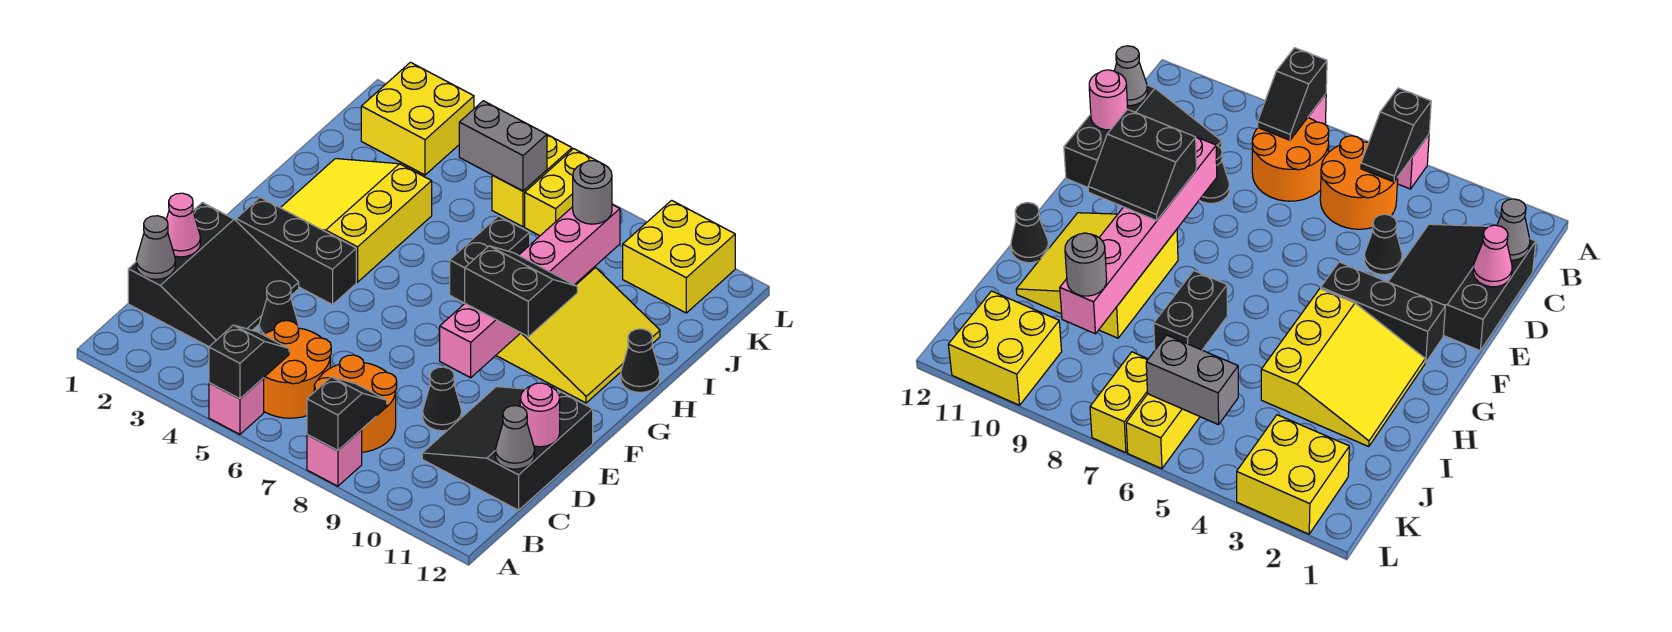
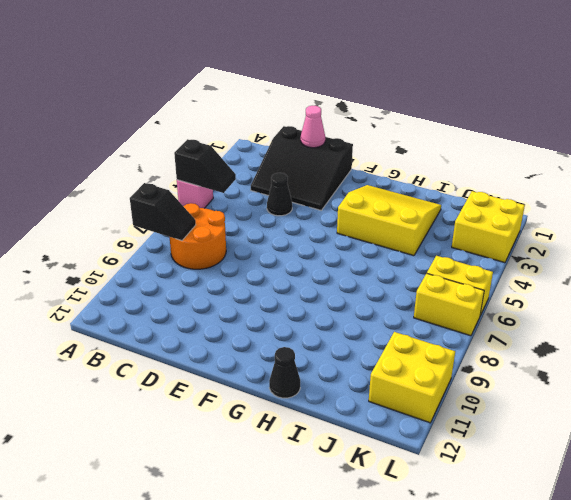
none -> pink brick A8 level 1
none -> orange round brick B5:C6 level 1
none -> black slope C10:E12 level 1 top 12

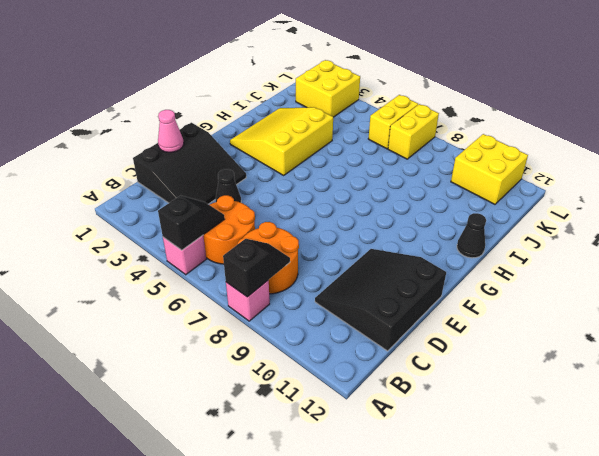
none -> black cone D9 level 1
none -> black brick F2:F4 level 1
none -> yellow slope G9:I11 level 1 top 9

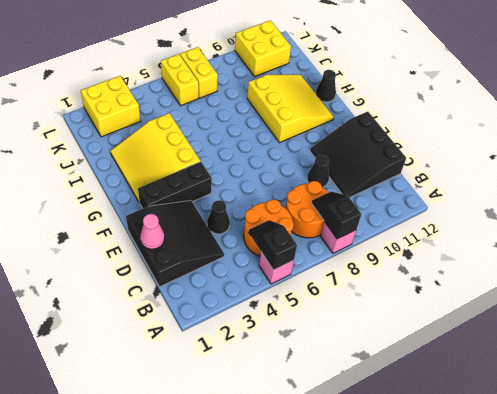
none -> black brick H7:I7 level 1
none -> grey cone C1 level 2
none -> grey cone C12 level 2

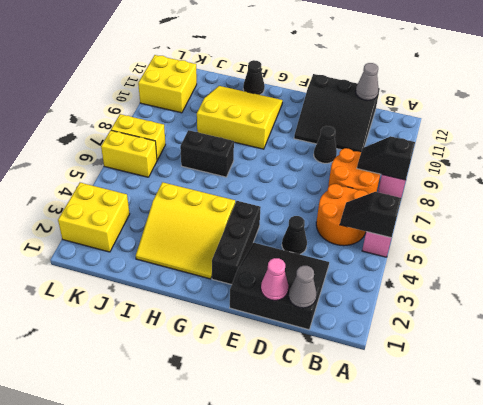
none -> pink round brick D12 level 2
none -> pink brick E9:J9 level 2
none -> grey brick K5:K6 level 2

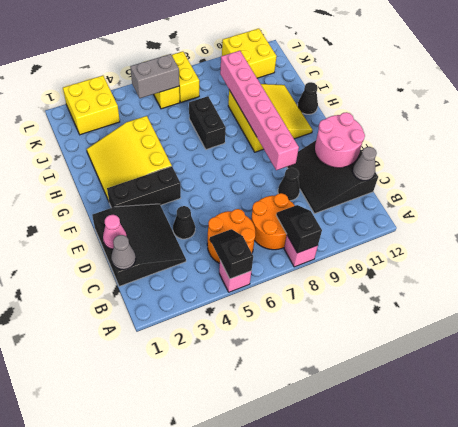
pink round brick D11:E12 level 2 -> pink round brick D12 level 2
none -> black slope F9:G10 level 3 top F
none -> grey round brick J9 level 3

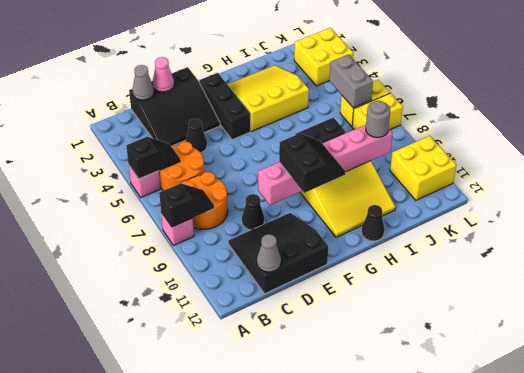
none -> pink round brick D12 level 2

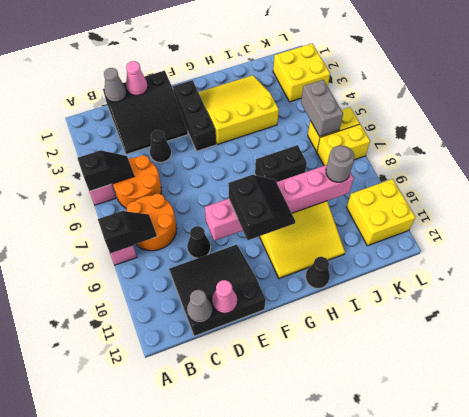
pink cone D12 level 2 -> pink round brick D12 level 2

